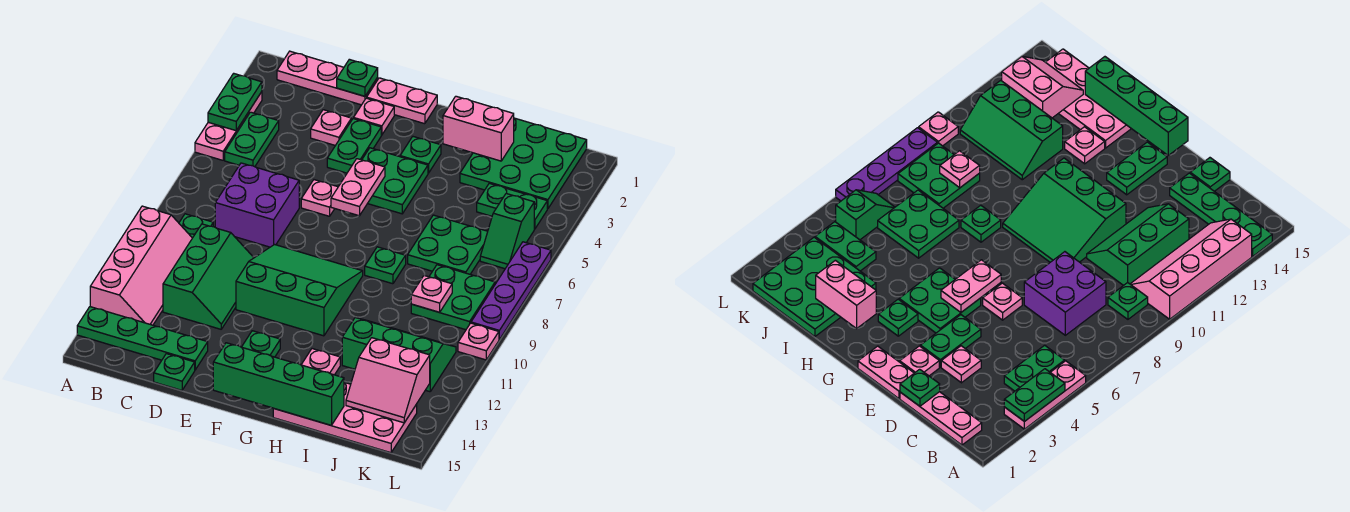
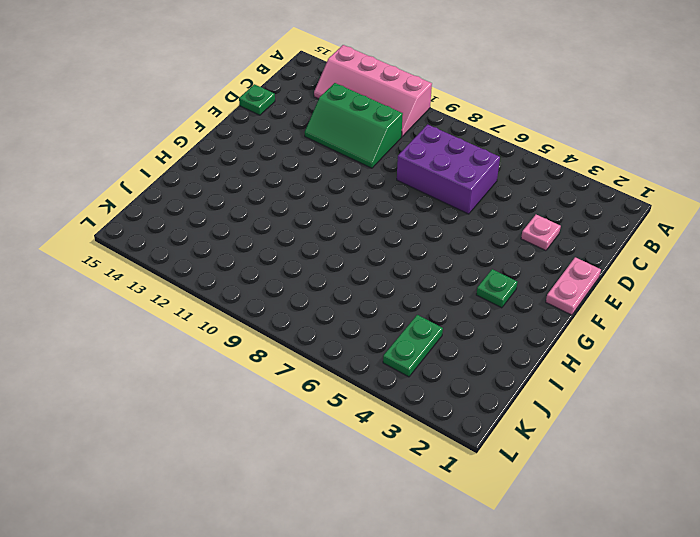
purple brick C6:D8 level 1 -> purple brick C7:D8 level 1
none -> pink plate A3:A5 level 1
none -> green plate A14:D14 level 1
none -> pink plate B1:D1 level 1
none -> green plate B4:B5 level 1

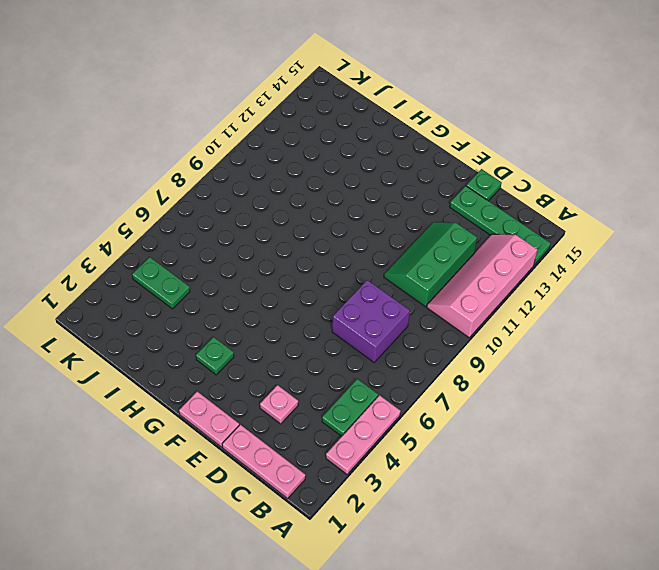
none -> green plate B9 level 1
none -> pink plate E2 level 1
none -> green plate E3:E4 level 1
none -> pink plate E6 level 1

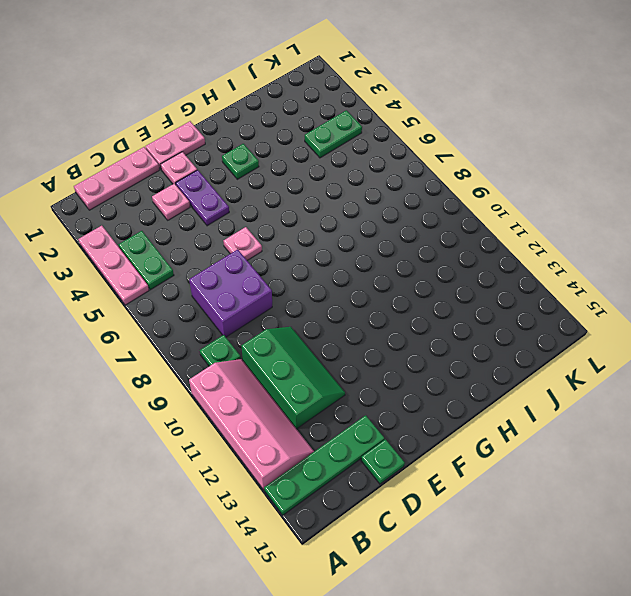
purple plate E3:E4 level 1 -> green plate E3:E4 level 1
none -> green slope E9:G11 level 1 top 11
none -> green plate F4:G5 level 1
none -> green plate F13:F14 level 1
none -> green plate H8 level 1

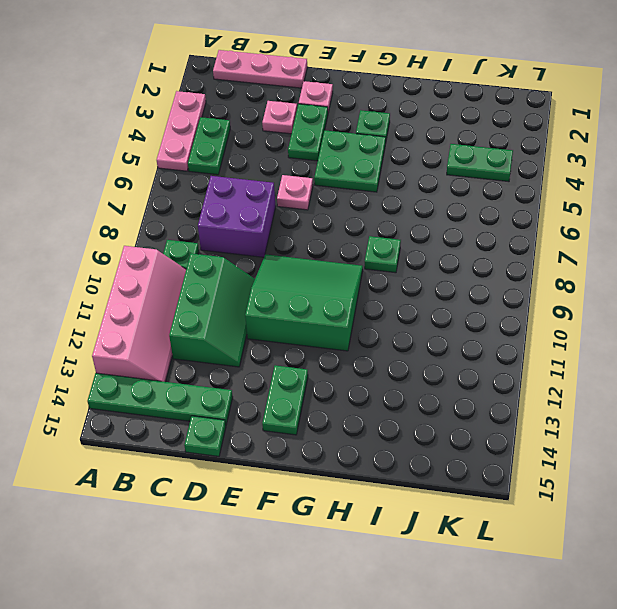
none -> pink plate E1:F1 level 1
none -> pink plate H13 level 1
none -> pink plate H14:K15 level 1
none -> green plate I1:K3 level 1

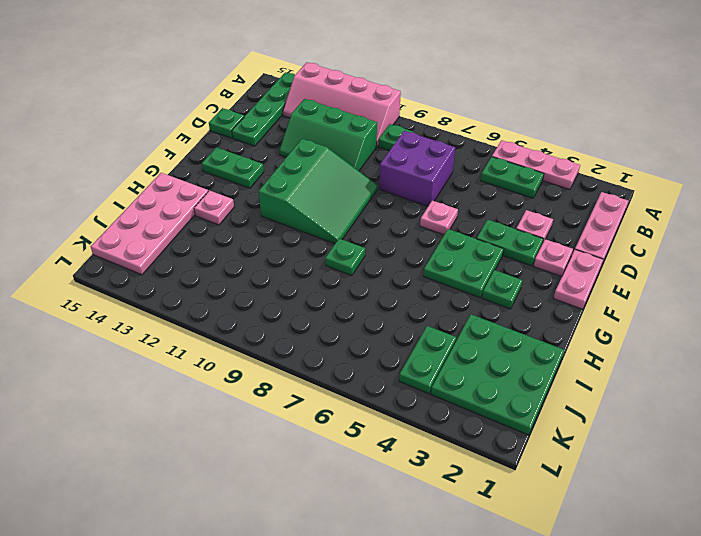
none -> green plate I6:J7 level 1
none -> green slope I11:K12 level 1 top 12
none -> green plate J8:K9 level 1
none -> green slope K5:K6 level 1 top 5

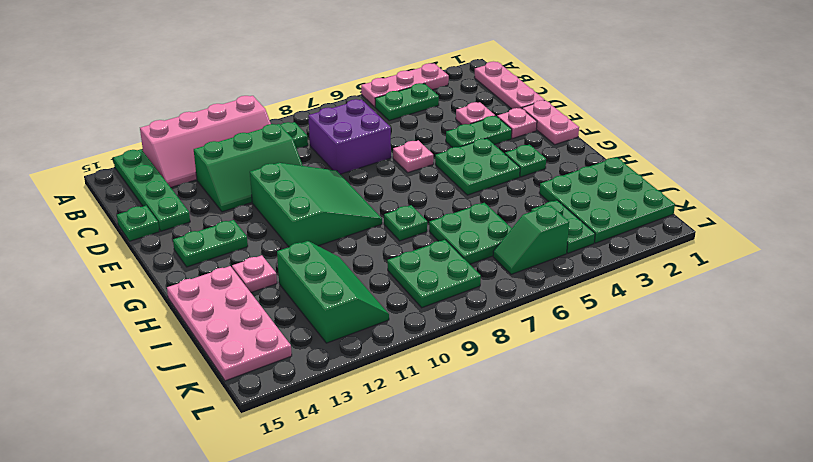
none -> purple plate L6:L9 level 1
none -> pink plate L10 level 1
none -> green plate A3:A4 level 2
none -> green plate D1 level 2

